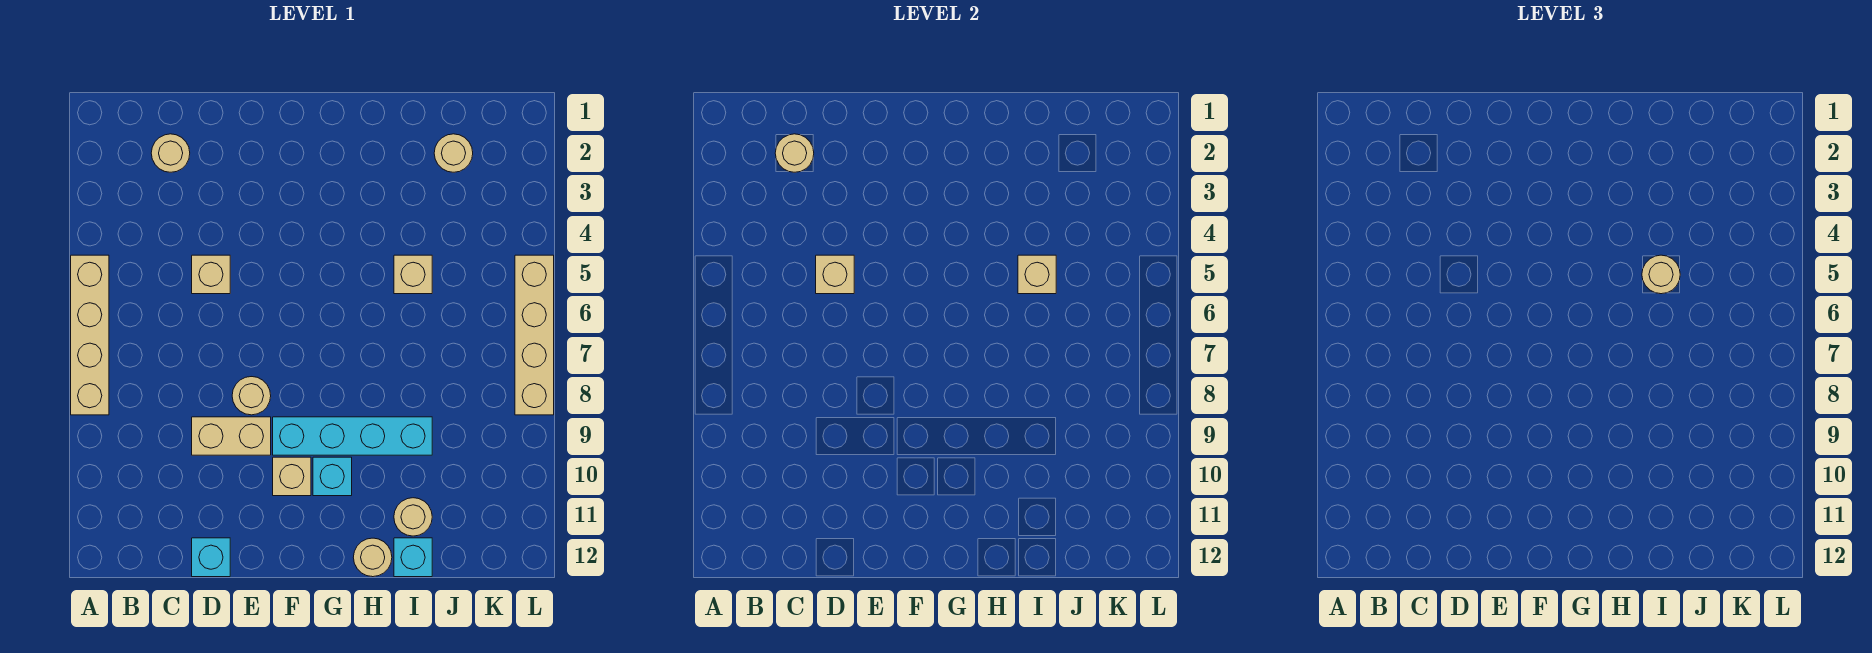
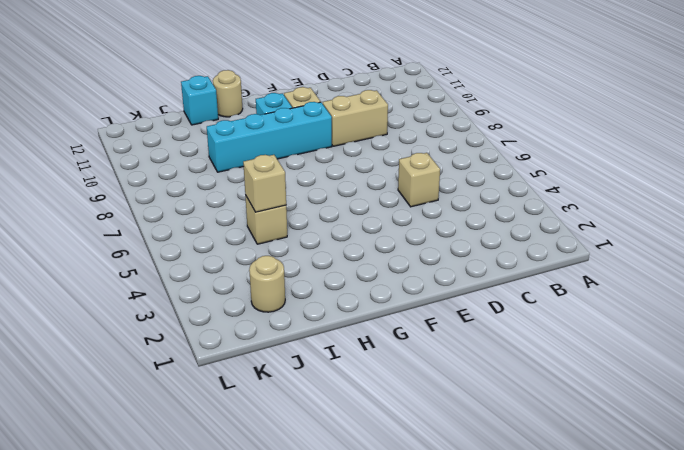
none -> tan brick A5:A8 level 1
none -> tan round brick C2 level 1
none -> cyan brick D12 level 1

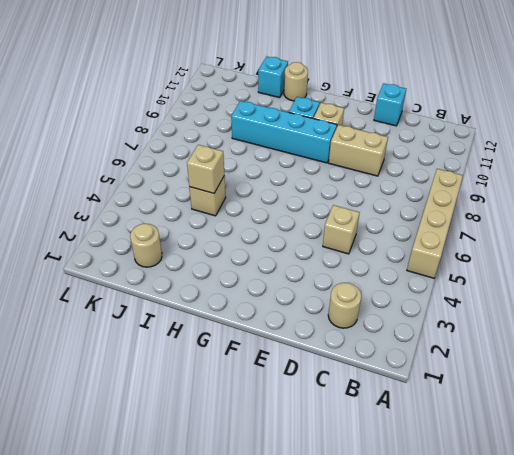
none -> tan round brick E8 level 1
none -> tan round brick I11 level 1
none -> tan brick L5:L8 level 1

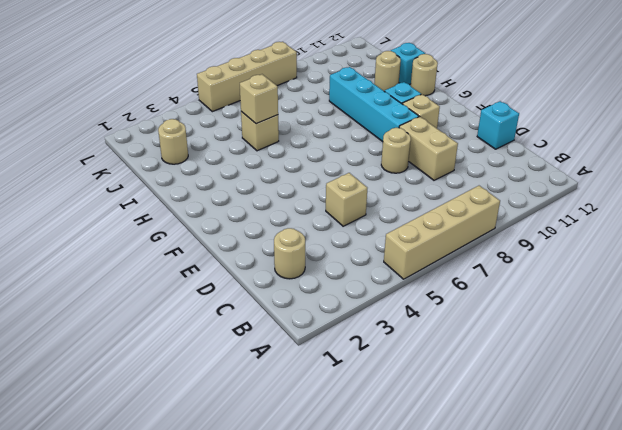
none -> tan round brick C2 level 2
none -> tan brick D5 level 2
none -> tan round brick I5 level 3

